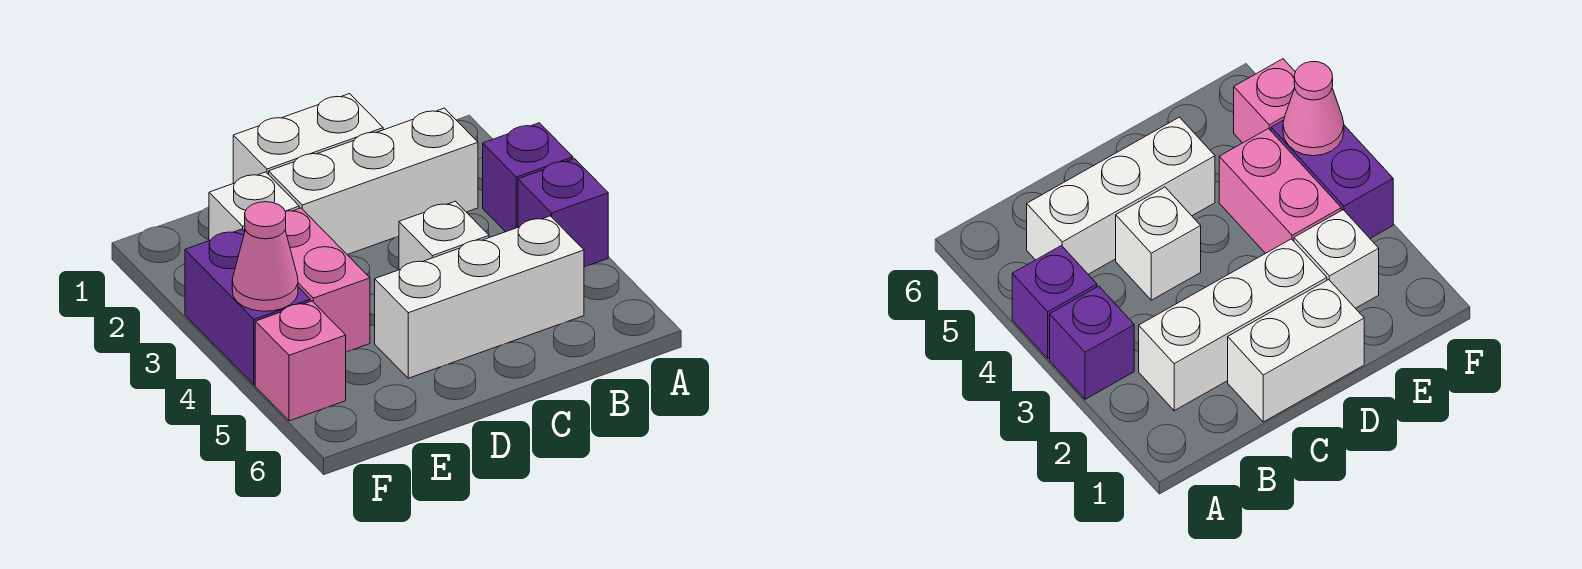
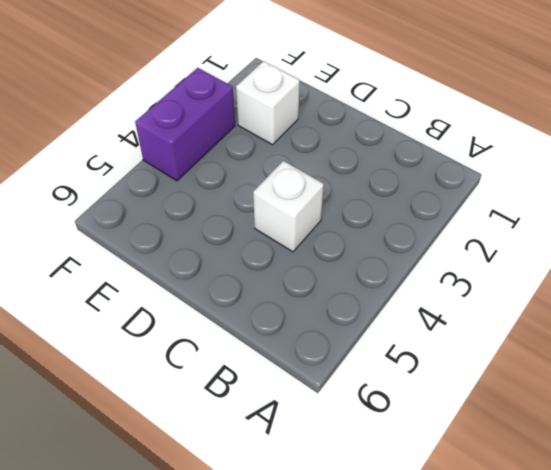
none -> purple brick A3 level 1
none -> purple brick A4 level 1

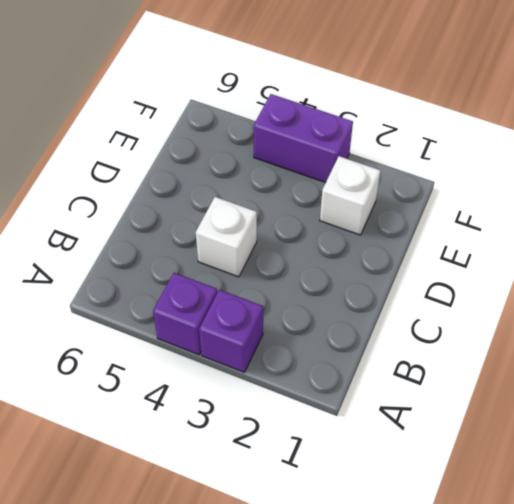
none -> white brick B2:D2 level 1
none -> white brick B5:D5 level 1

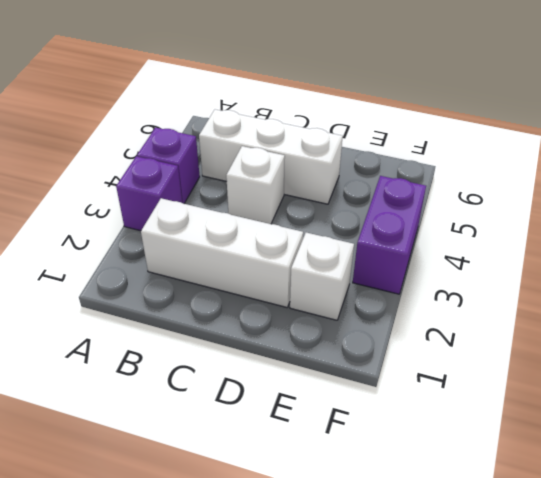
none -> white brick C1:D1 level 1
none -> pink brick E3:E4 level 1

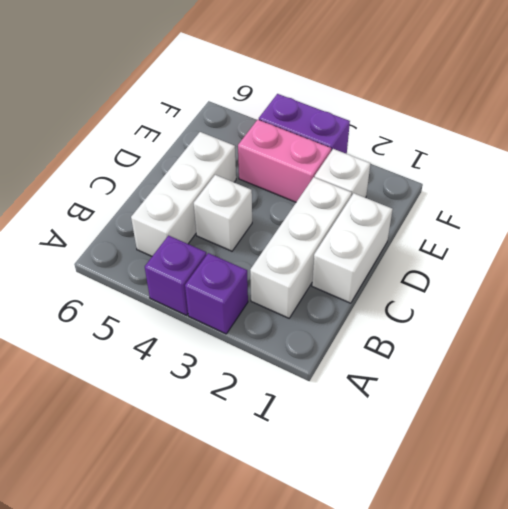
none -> pink brick F5 level 1
none -> pink cone F4 level 2

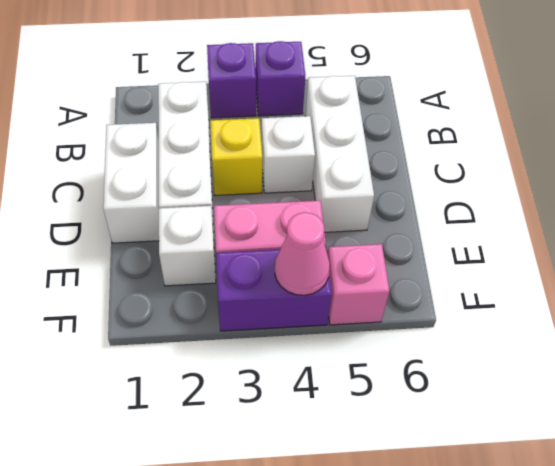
yellow brick C3 level 1 -> none

